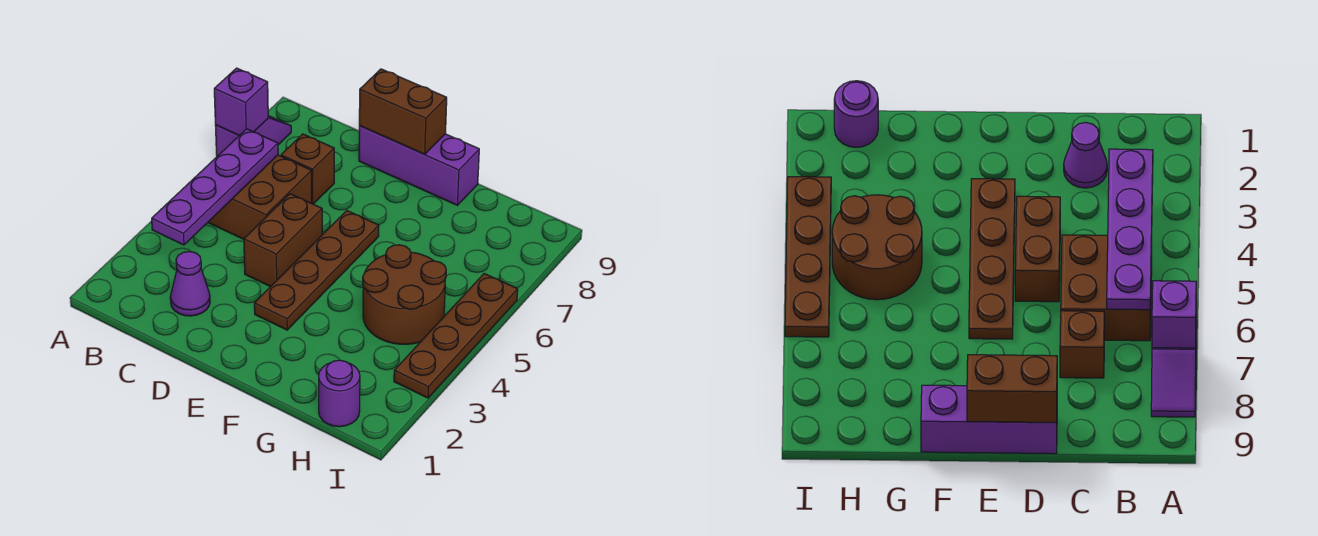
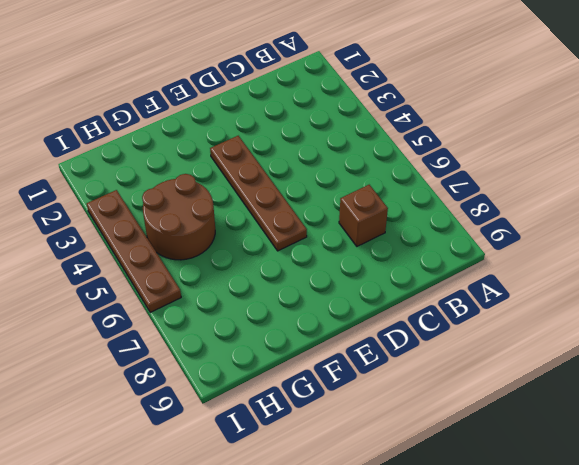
none -> purple slope A7:A8 level 1 top 7
none -> brown brick B5:C6 level 1
none -> purple cone C2 level 1

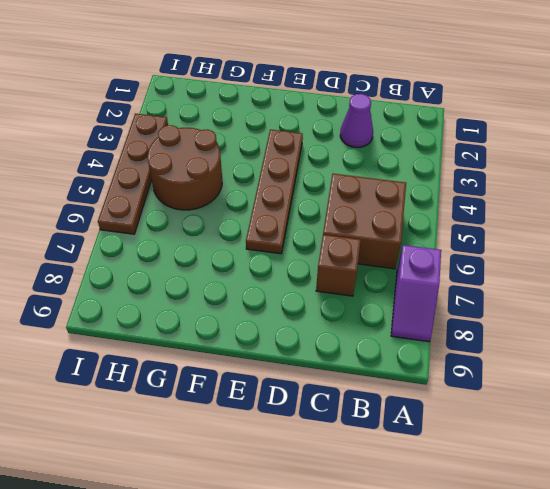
none -> brown brick D4:D5 level 1
none -> purple brick D9:F9 level 1
none -> purple round brick H1 level 1

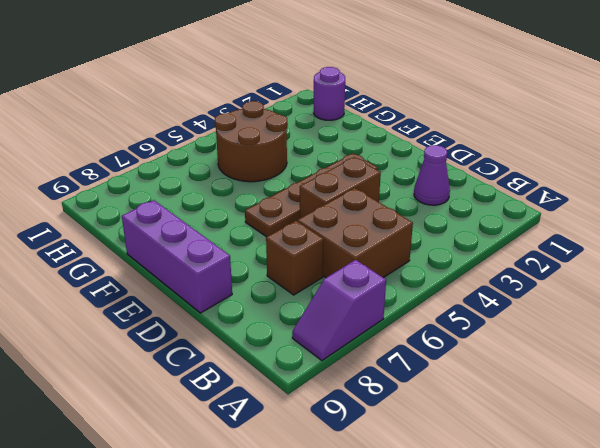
none -> brown plate I3:I6 level 1
none -> purple brick A7 level 2
none -> purple plate B3:B6 level 2

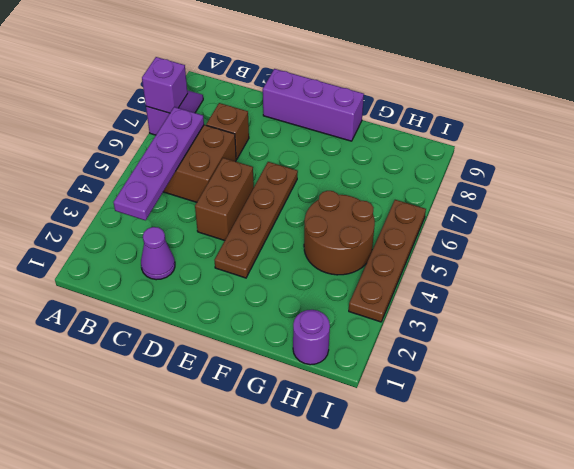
none -> brown brick D9:E9 level 2

